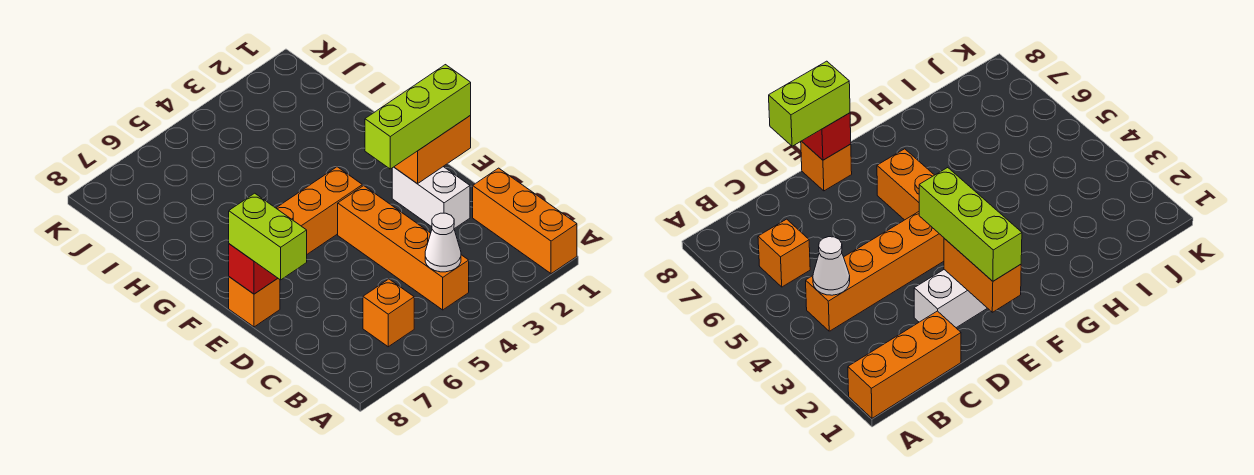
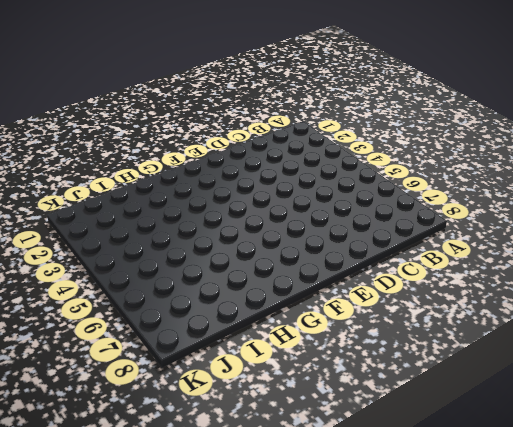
none -> orange brick A1:C1 level 1
none -> orange brick B4:E4 level 1

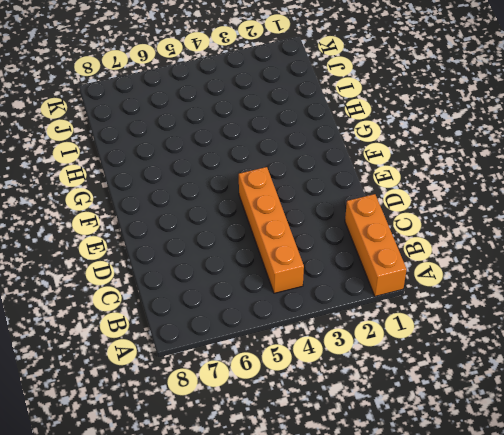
none -> orange brick B6 level 1
none -> white brick D2:E2 level 1

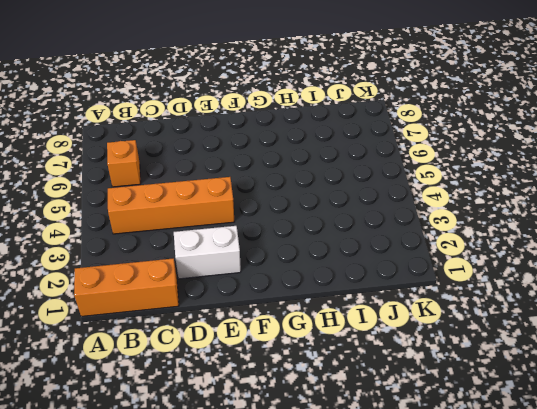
none -> orange brick E8 level 1
none -> orange brick F4:F6 level 1

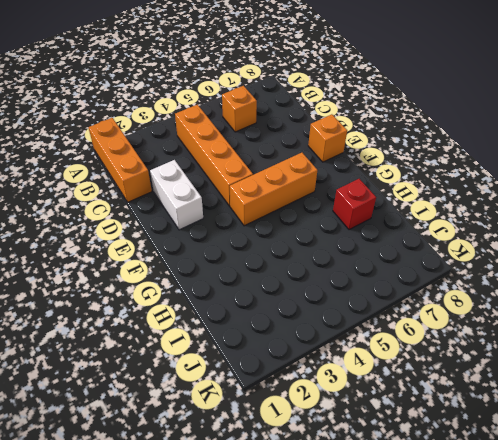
red brick H7 level 1 -> red brick E8 level 2
none -> white cone B4 level 2
none -> orange brick E1:E2 level 2

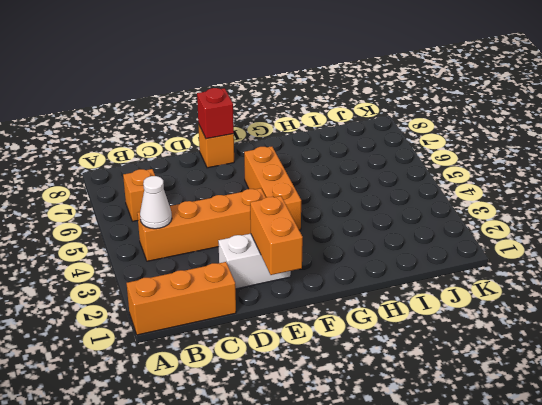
none -> lime brick D8:E8 level 3
none -> lime brick E1:E3 level 3

